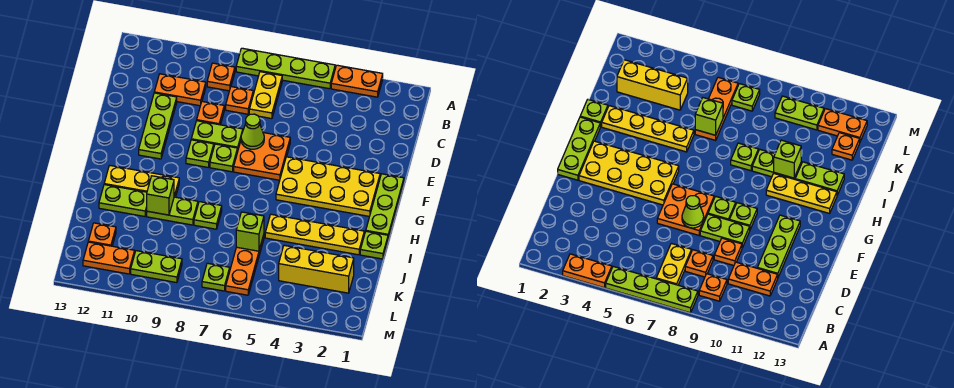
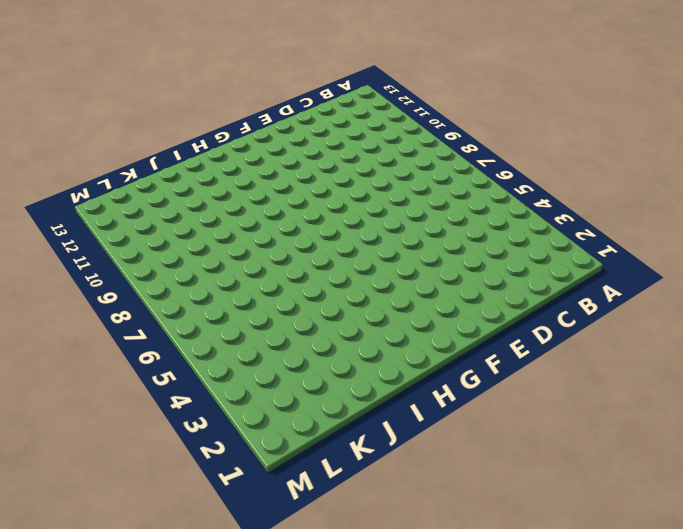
none -> orange plate A3:A4 level 1
none -> lime plate A5:A8 level 1
none -> yellow plate B7:C7 level 1

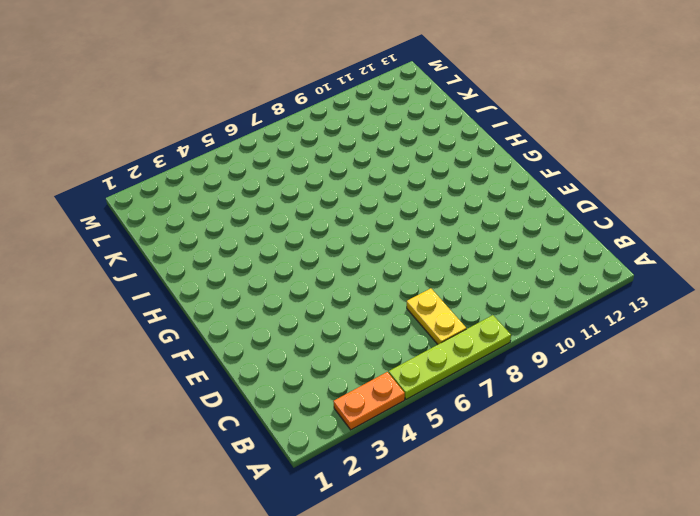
none -> orange plate B9 level 1
none -> orange plate C8 level 1
none -> orange plate C10:C11 level 1

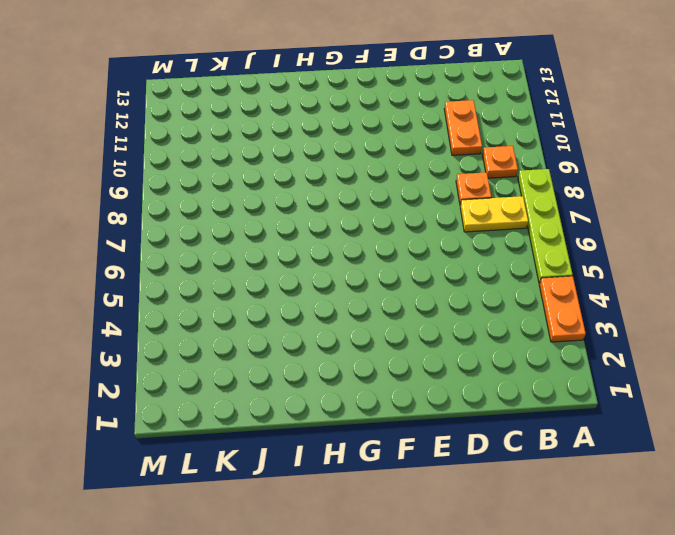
none -> orange plate D9 level 1
none -> lime plate D11:F11 level 1
none -> orange plate E6:F7 level 1

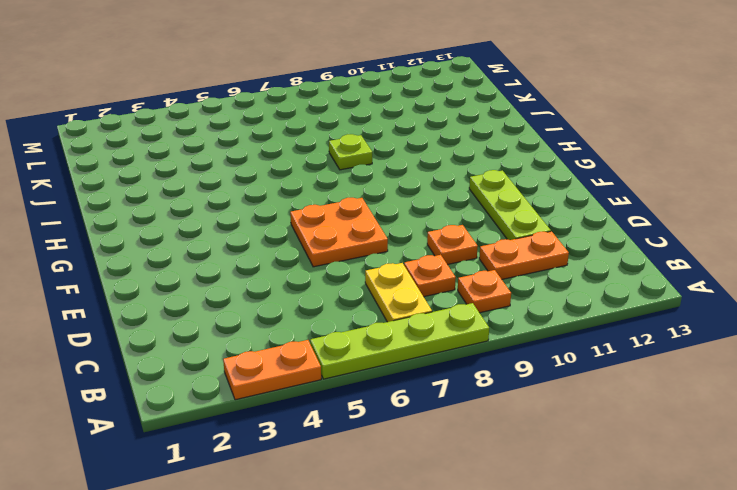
none -> lime plate E8:E9 level 1
none -> lime plate F1:H1 level 1
none -> yellow plate F2:G5 level 1

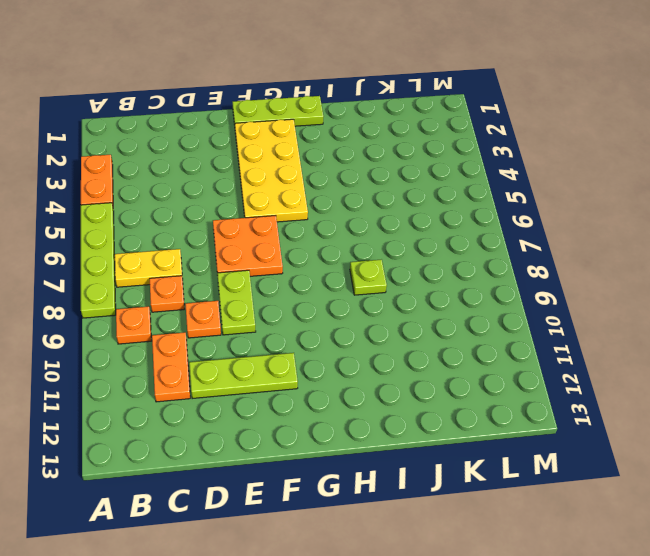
none -> lime plate F8 level 1
none -> lime plate F9 level 1
none -> yellow plate H10:H12 level 1

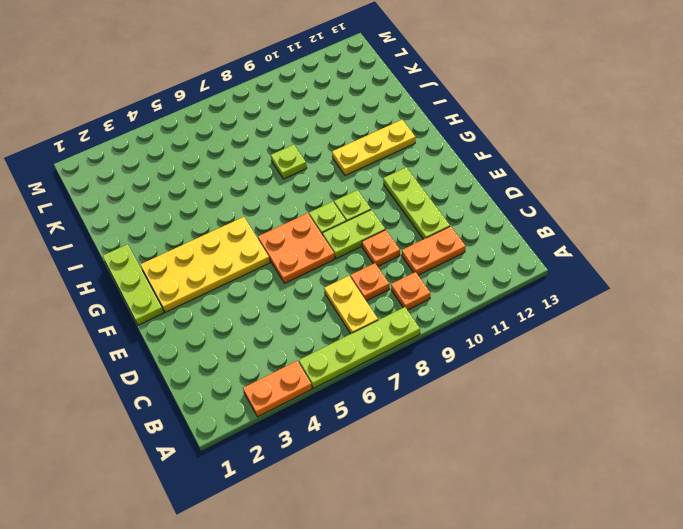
none -> lime plate I1 level 1
none -> yellow plate I2:I5 level 1
none -> lime plate I9:I10 level 1

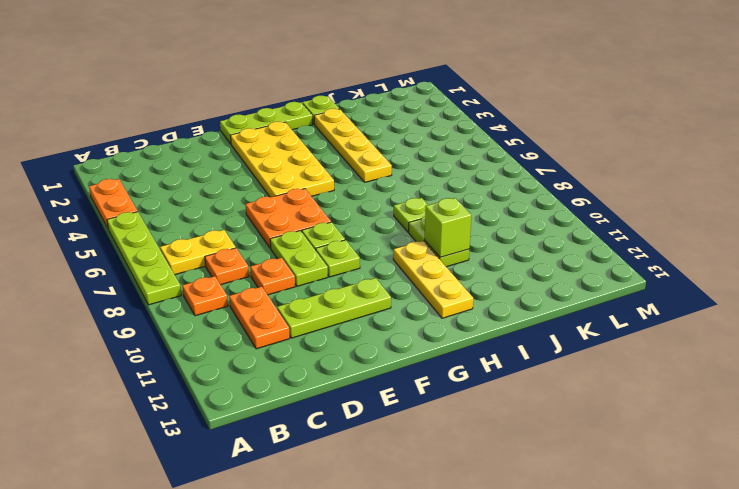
none -> lime plate I11:I12 level 1
none -> orange plate J6:L6 level 1
none -> yellow brick K2:K4 level 1

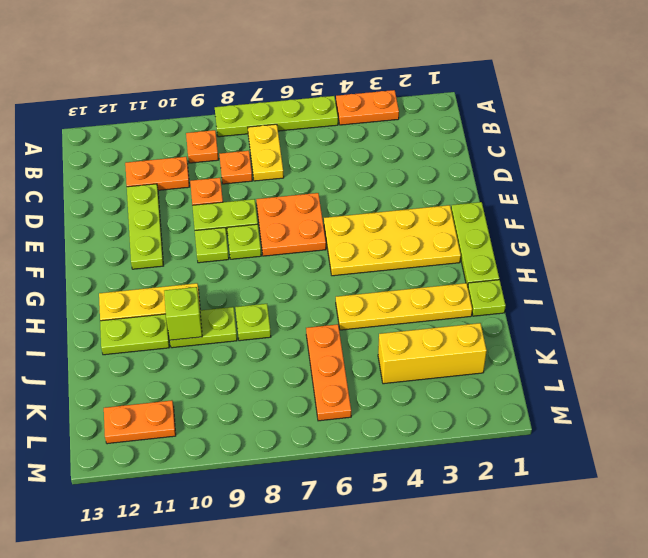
none -> orange plate K12 level 1
none -> lime plate L7 level 1
none -> lime plate L9:L10 level 1

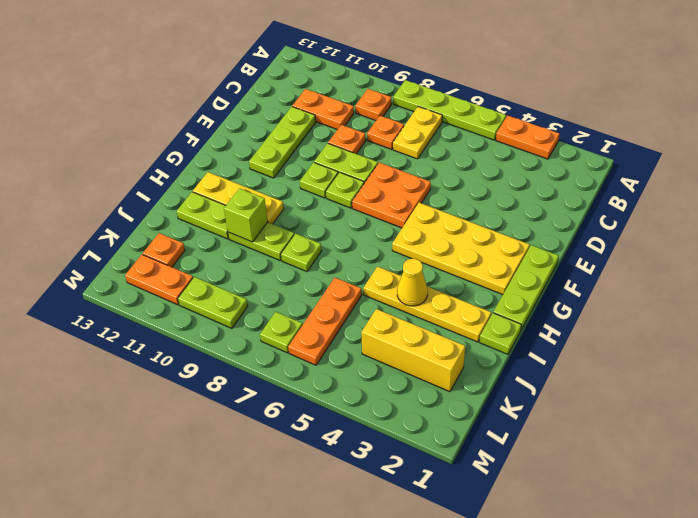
yellow cone I4 level 2 -> none
none -> lime cone E7 level 2
none -> lime brick J6 level 2

